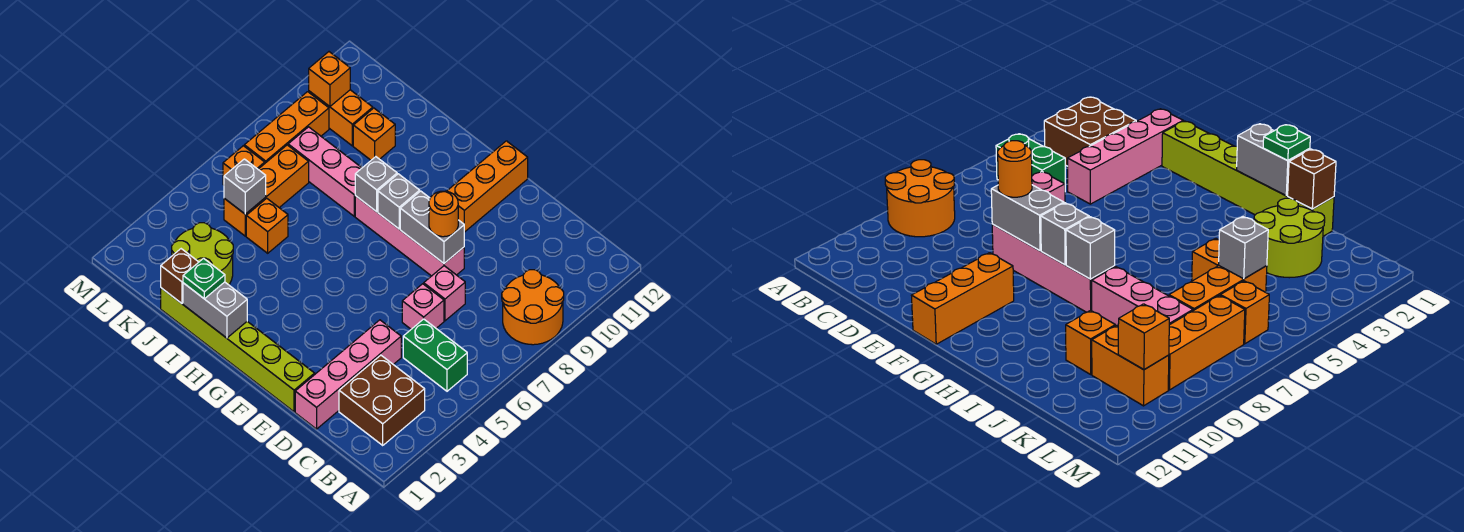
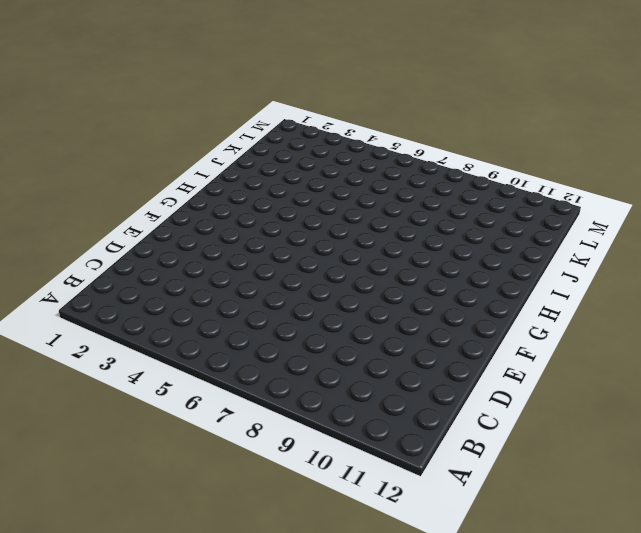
none -> orange round brick A8:B9 level 1
none -> brown brick B2:C3 level 1
none -> green brick B5:C5 level 1

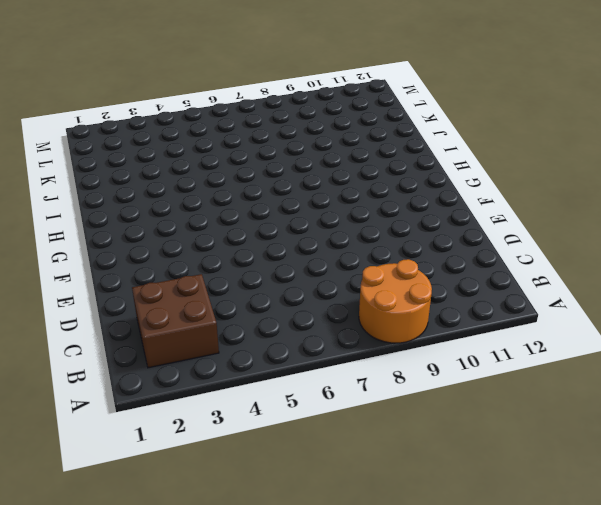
none -> green brick B5:C5 level 1
none -> pink brick D1:D4 level 1
none -> pink brick D6 level 1

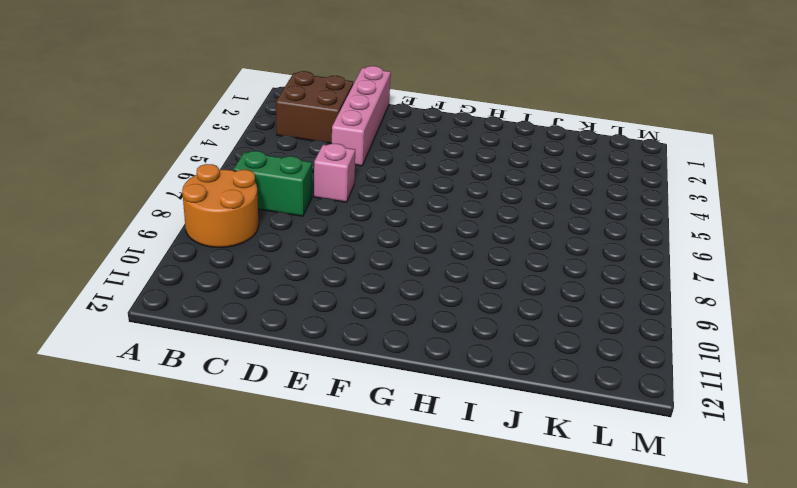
green brick B7:C7 level 1 -> green brick B5:C5 level 1
none -> pink brick D7 level 1
none -> lime brick E1:J1 level 1
none -> pink brick E8:H8 level 1

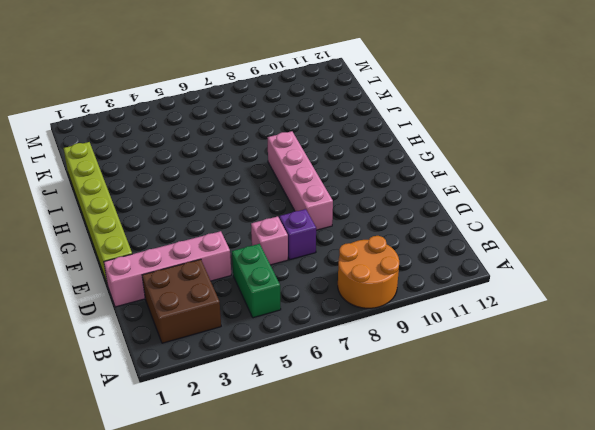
purple brick D7 level 1 -> pink brick D7 level 1
none -> orange brick F10:F12 level 1
none -> pink brick I8:K8 level 1
none -> lime round brick J2:K3 level 1

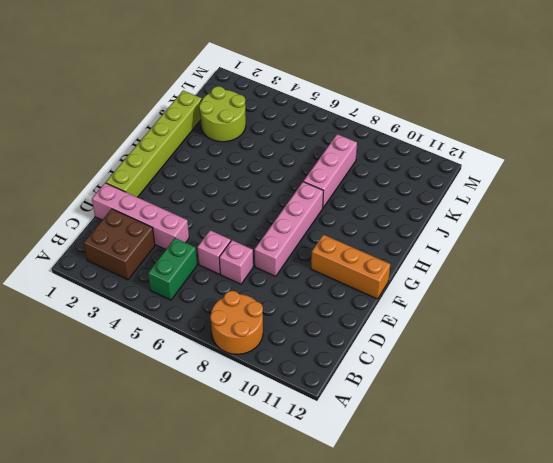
none -> orange brick J5 level 1
none -> orange brick J10 level 1
none -> orange brick K5:K7 level 1

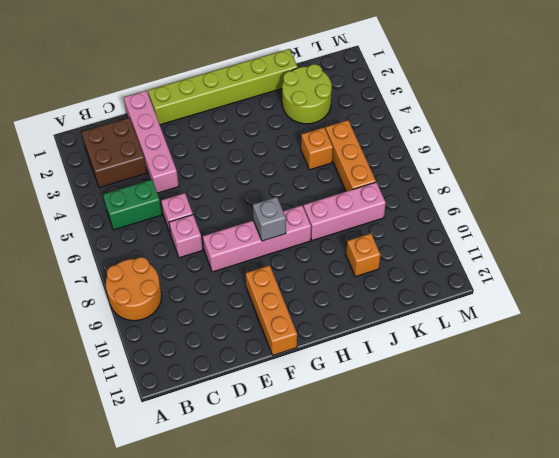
none -> orange brick K10:L10 level 1
none -> orange brick L6 level 1
none -> orange brick L7:L9 level 1

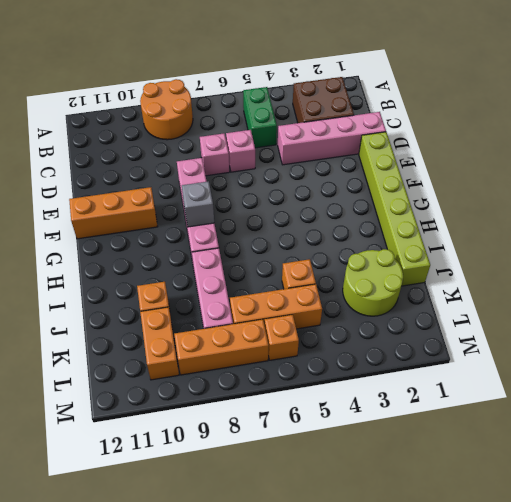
none -> grey brick E8:F8 level 2
none -> grey brick H1:I1 level 2
none -> grey brick H8 level 2

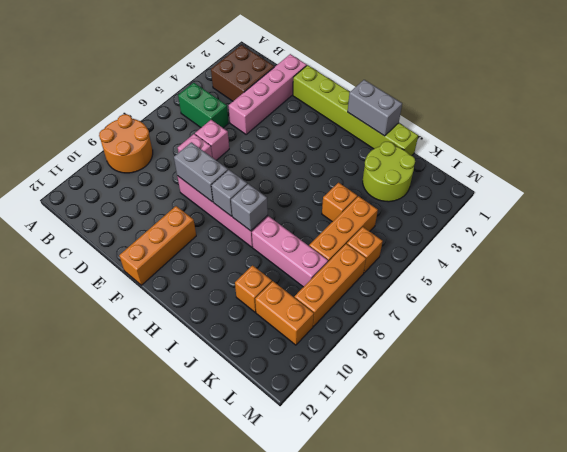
none -> brown brick J1 level 2
none -> grey brick K5 level 2
none -> orange brick L10 level 2

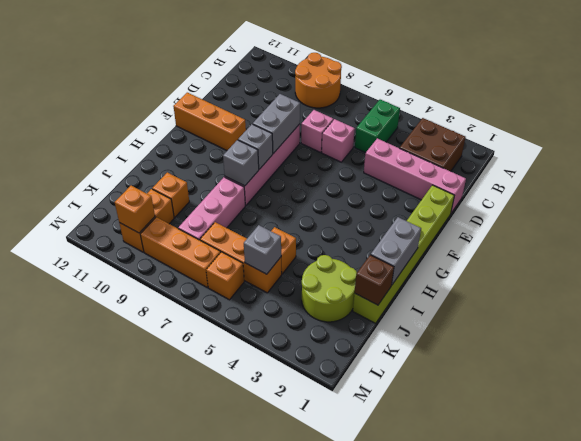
none -> orange round brick E8 level 3
none -> green plate I1 level 3

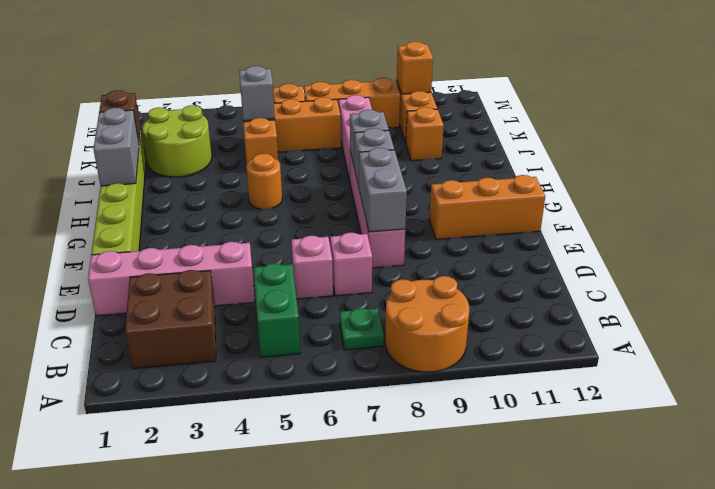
green plate B7 level 1 -> green plate I1 level 3
orange round brick H5 level 1 -> orange round brick E8 level 3

